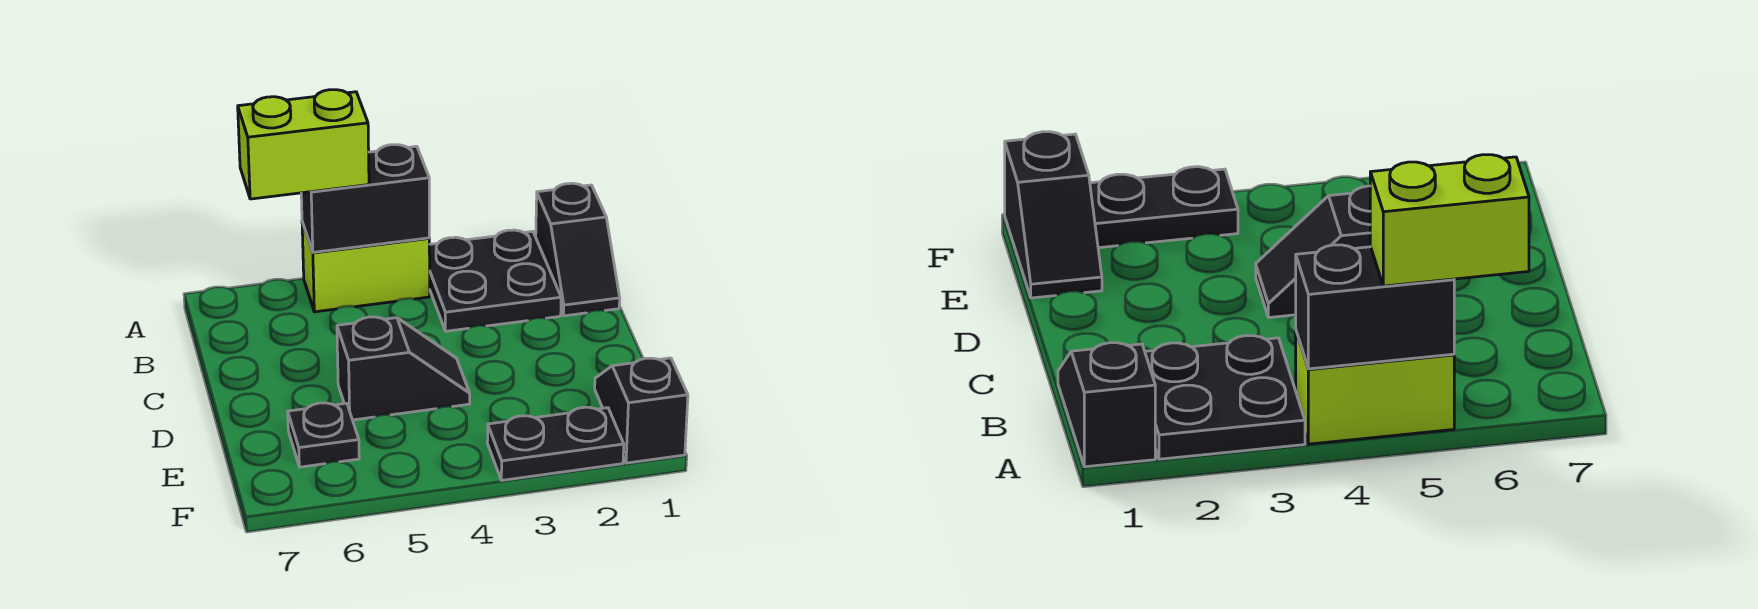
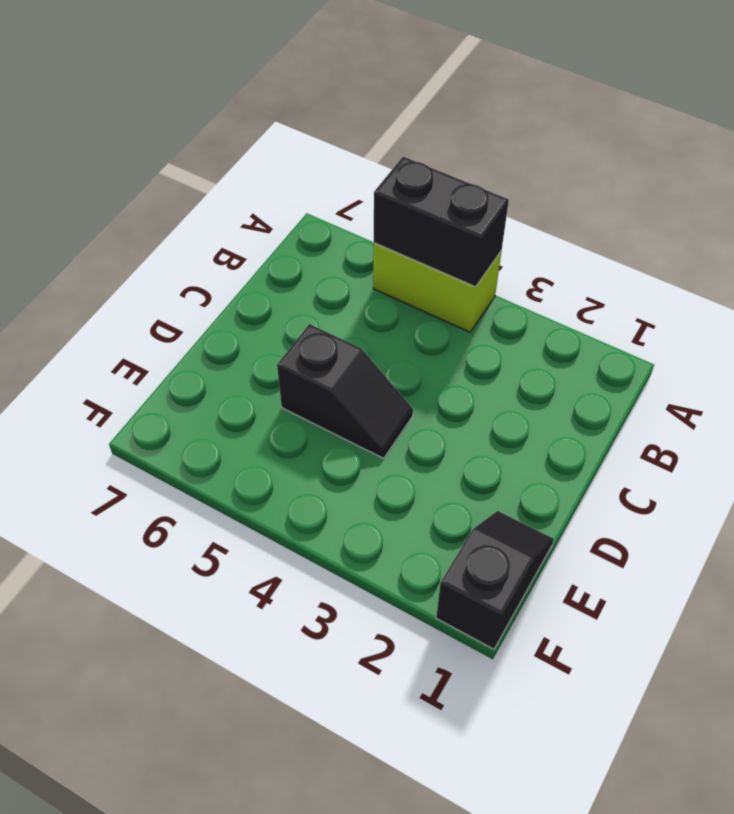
none -> black slope A1:B1 level 1 top A
none -> black plate A2:B3 level 1

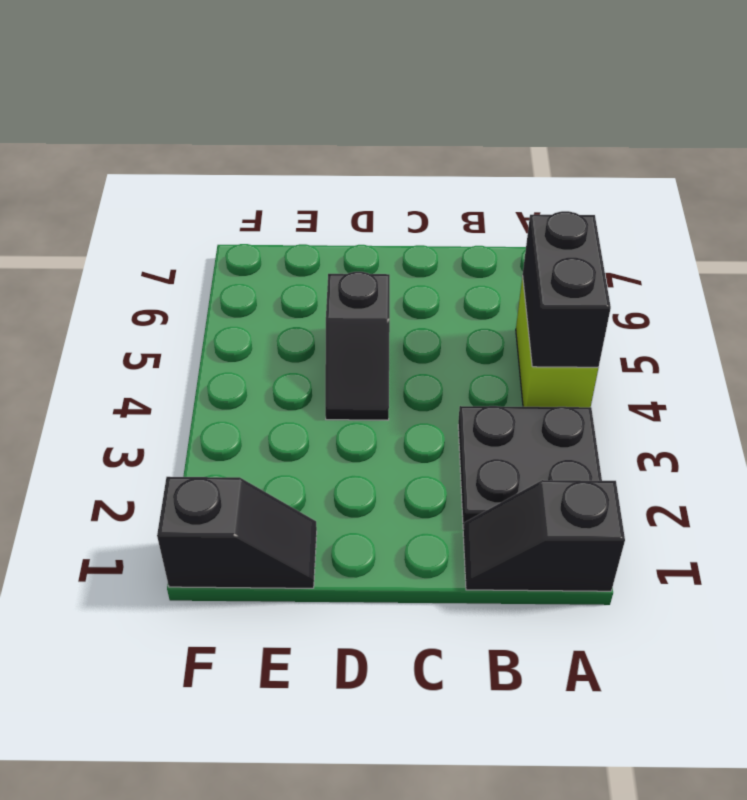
none -> black plate E6 level 1
none -> black plate F2:F3 level 1

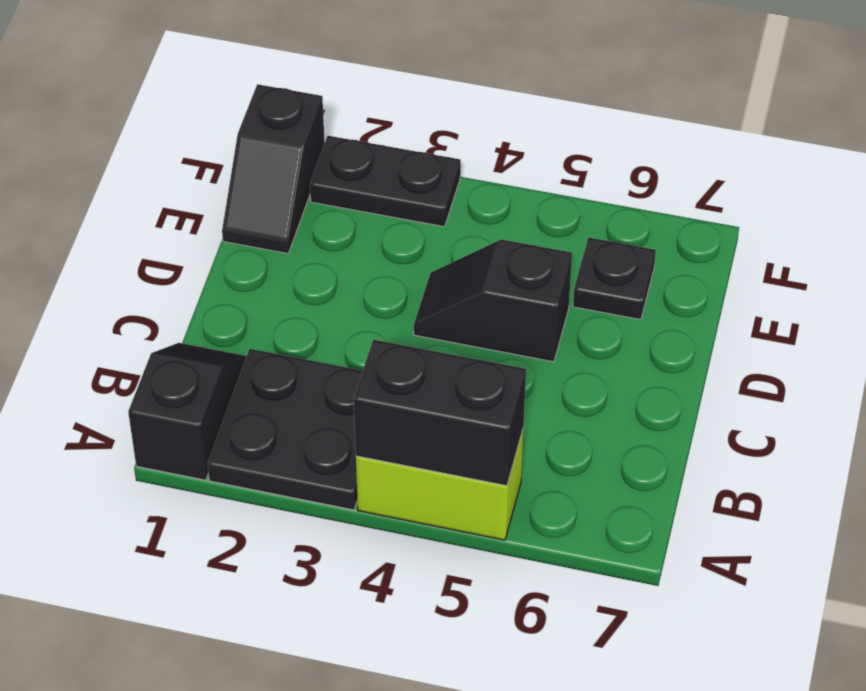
none -> lime brick A5:A6 level 3

